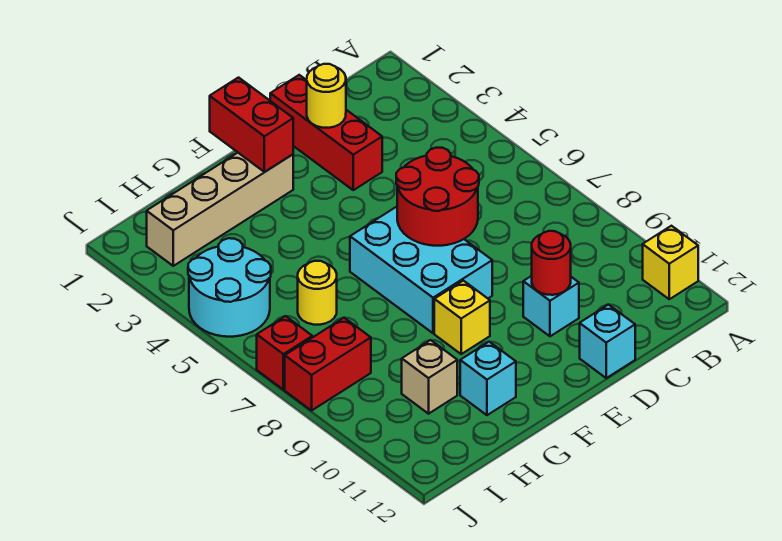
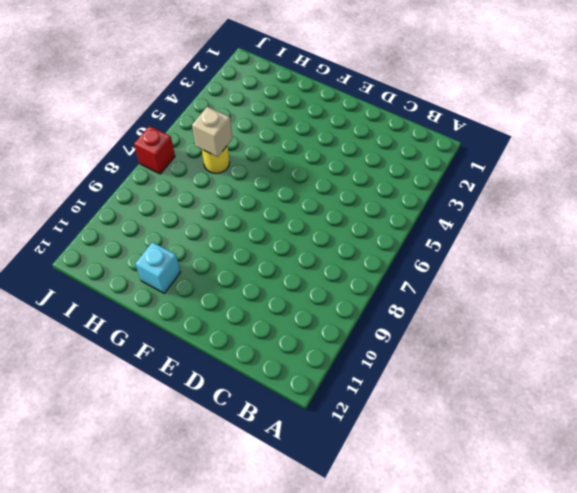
tan brick H6 level 2 -> tan brick H10 level 1
none -> yellow brick A11 level 1
none -> red brick D1:D3 level 1
none -> cyan brick D10 level 1

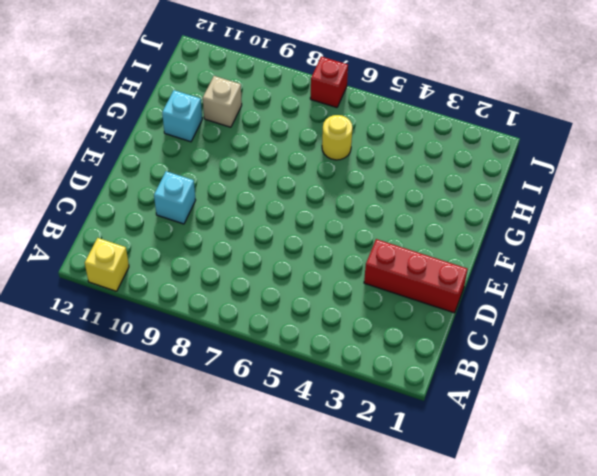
none -> cyan brick D12 level 1
none -> cyan brick E6:F8 level 1
none -> tan brick F2:I2 level 1

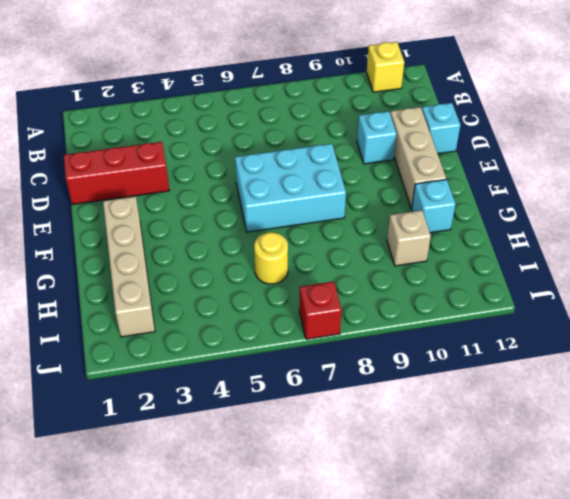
tan brick D11:F11 level 1 -> none
none -> yellow brick F9 level 1
none -> cyan round brick I4:J5 level 1
none -> red brick I8:J8 level 1

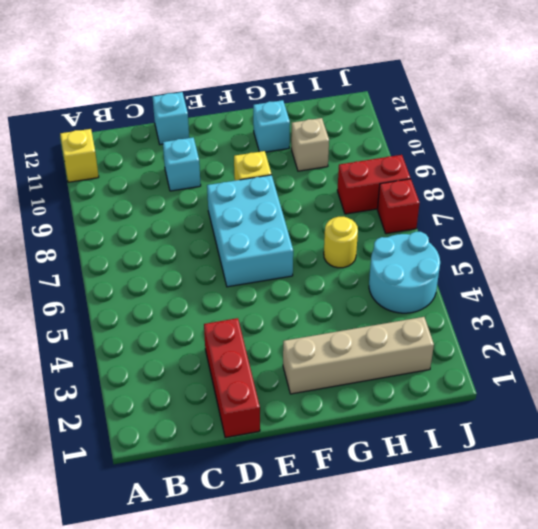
none -> yellow round brick D2 level 2
none -> red round brick D6:E7 level 2
none -> red round brick D10 level 2

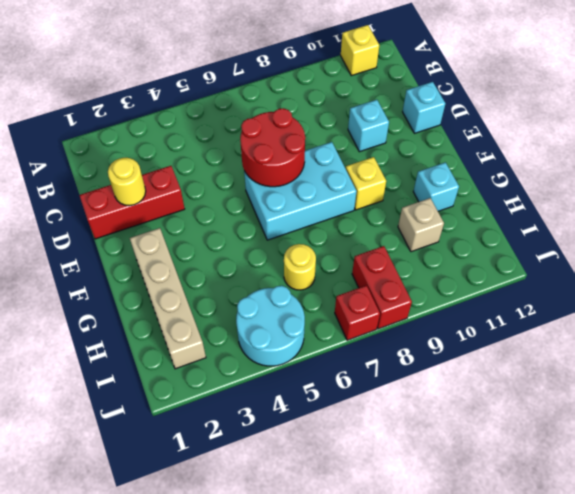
none -> red round brick D10 level 2
none -> red brick F1:F2 level 2

